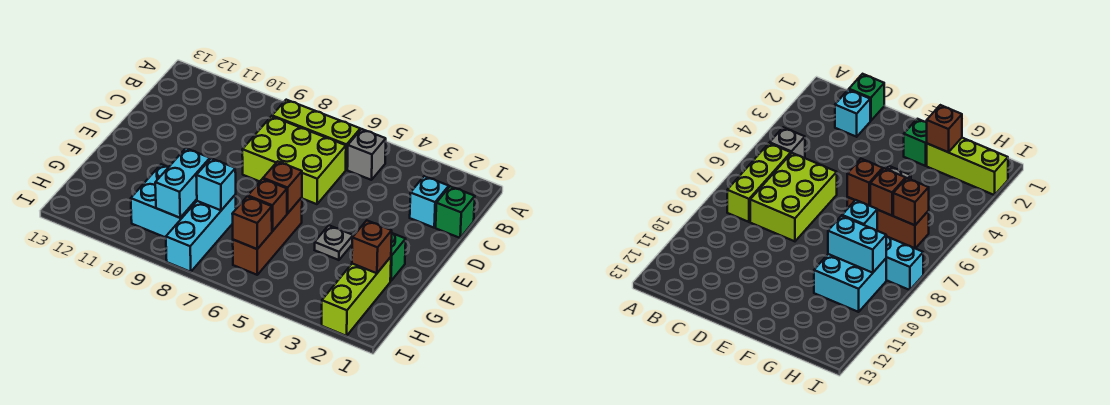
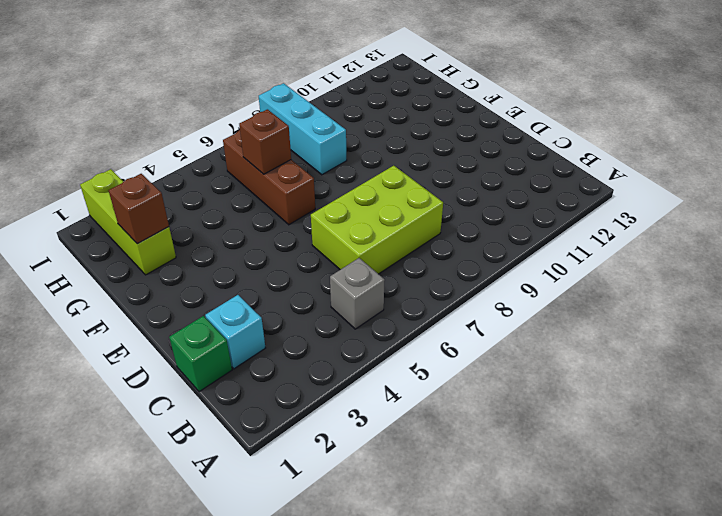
none -> lime brick B6:B8 level 1
none -> green brick F2 level 1
none -> grey plate F4 level 1

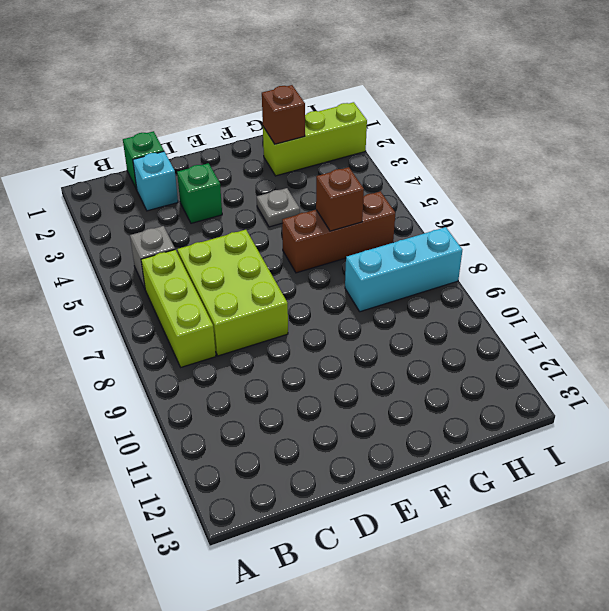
green brick D3 level 1 -> green brick F2 level 1
none -> cyan brick G9:H10 level 1
none -> brown brick F6 level 2
none -> cyan brick G8 level 2

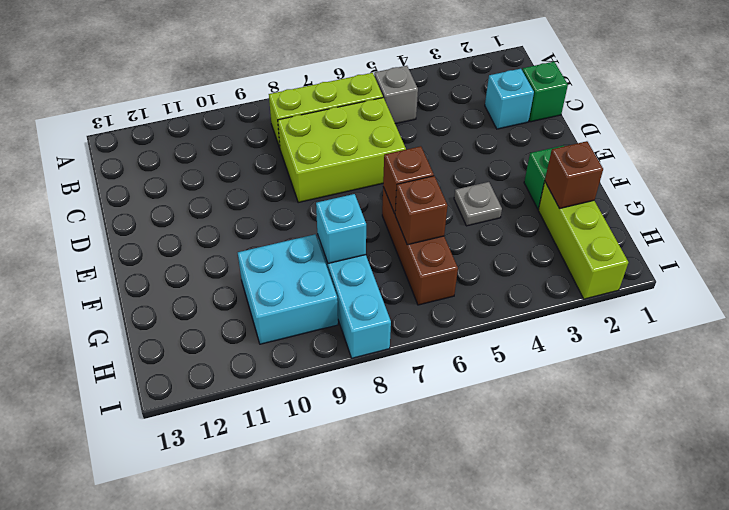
none -> cyan brick G9:H9 level 2
none -> brown brick H6 level 2

